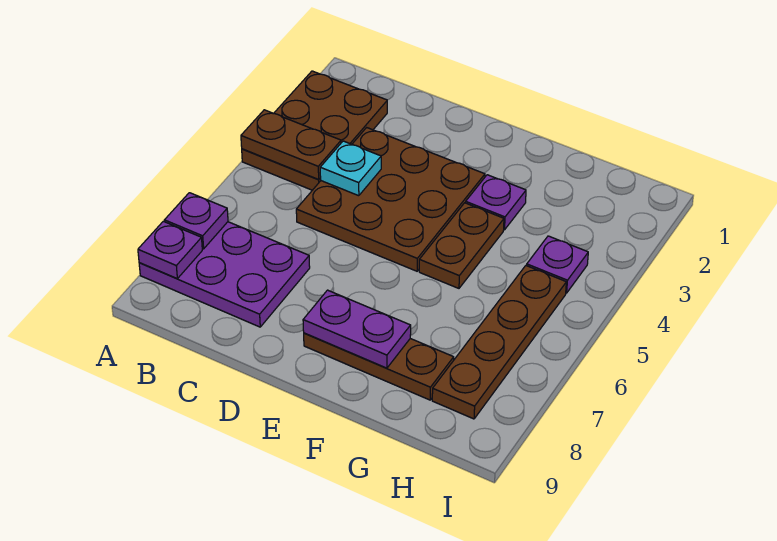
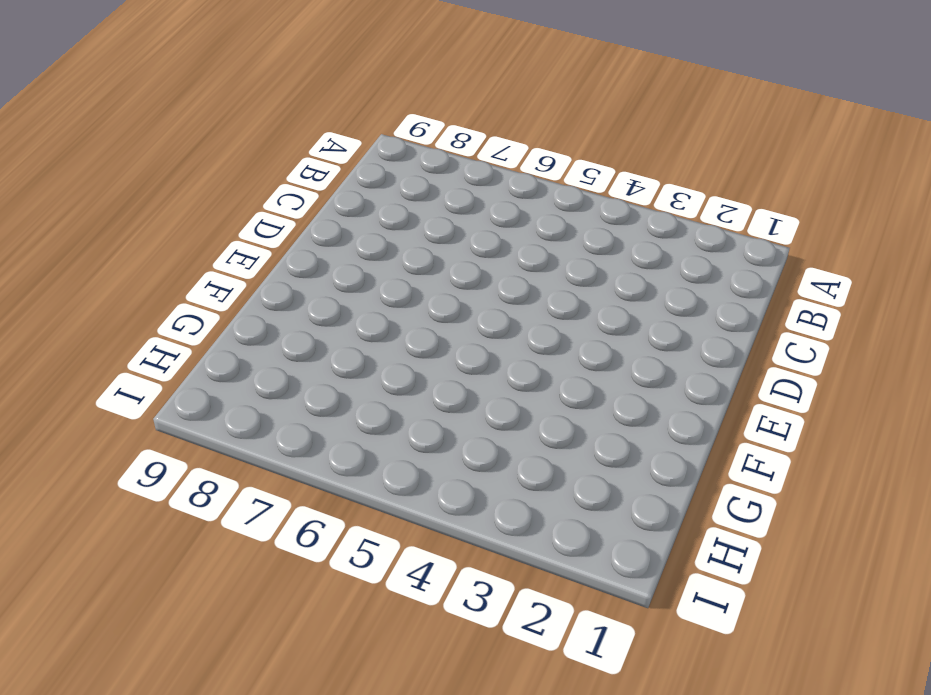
none -> brown plate A2:B4 level 1
none -> purple plate A7:C8 level 1
none -> brown plate C3:E5 level 1

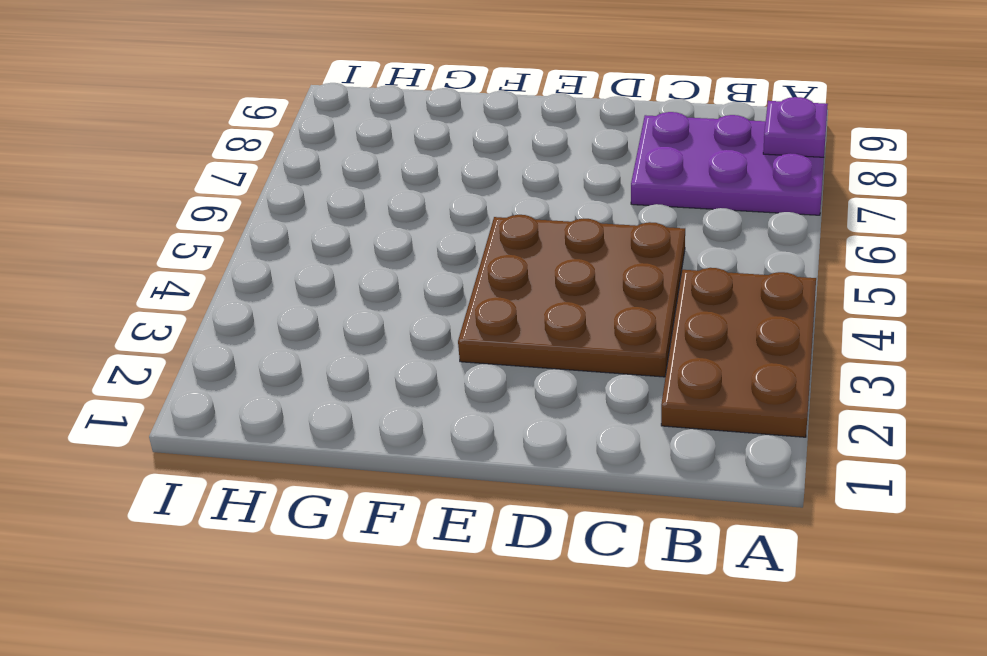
none -> brown plate E8:G8 level 1
none -> purple plate F3 level 1
none -> brown plate F4:F5 level 1

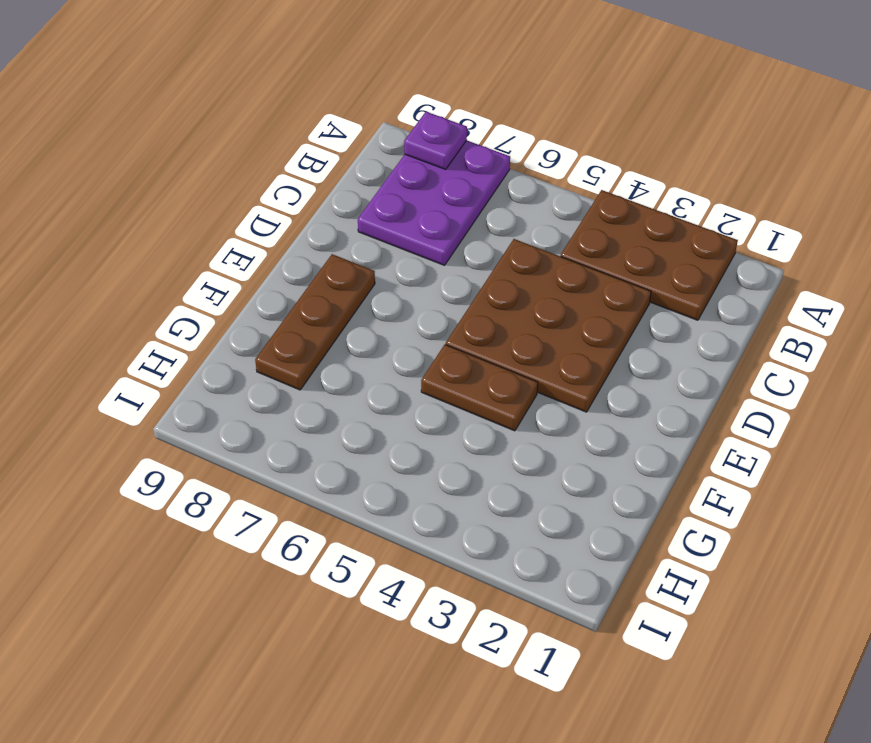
none -> purple plate F3 level 1
none -> purple plate H4 level 1
none -> brown plate H5:H8 level 1

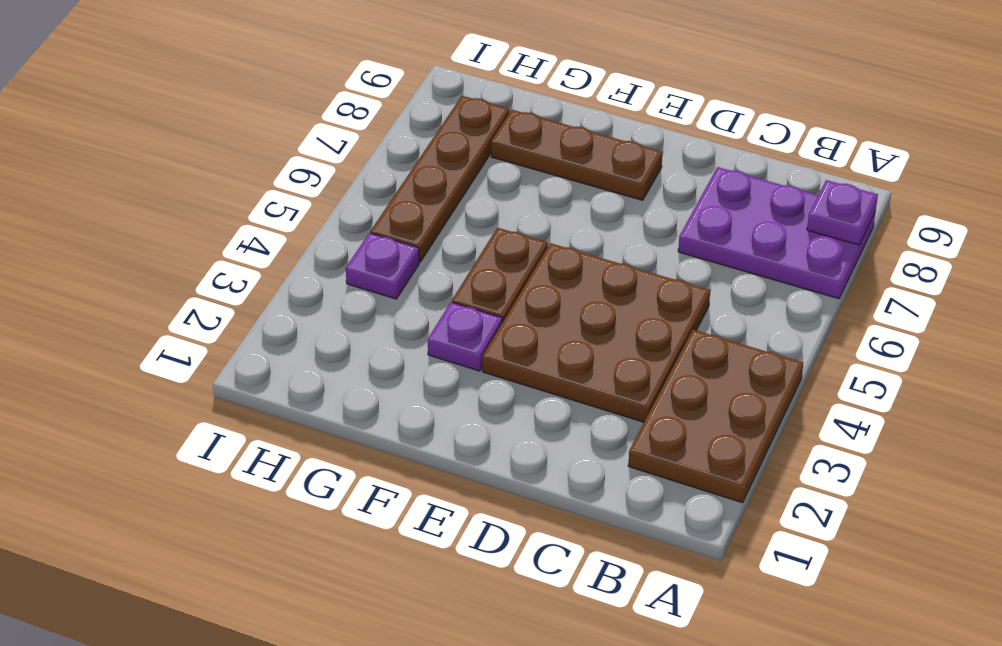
none -> brown plate A4:B4 level 2
none -> purple plate A7 level 2
none -> cyan plate C4 level 2

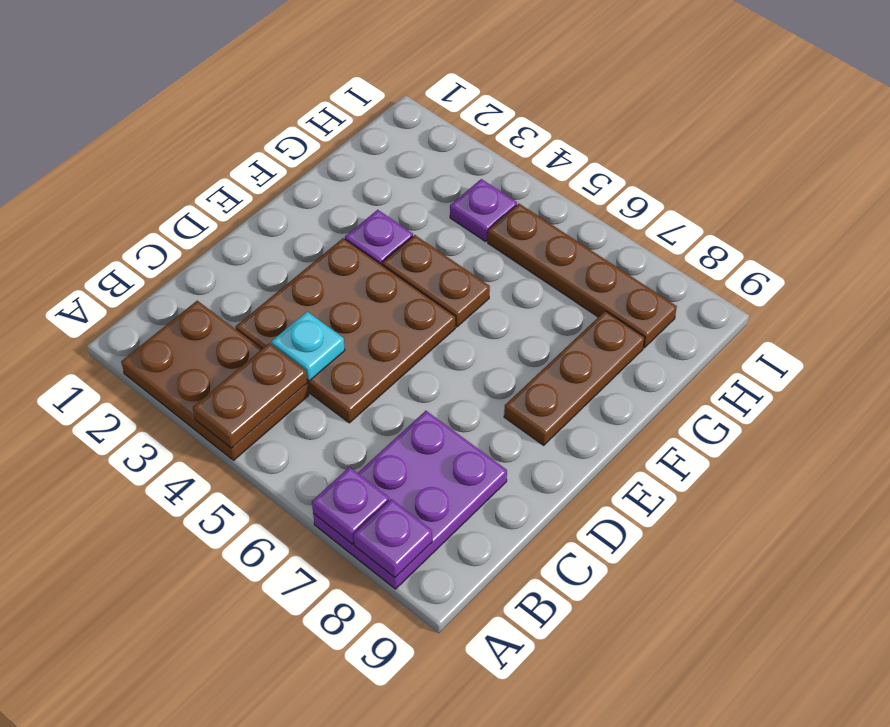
none -> purple plate E8:F8 level 2

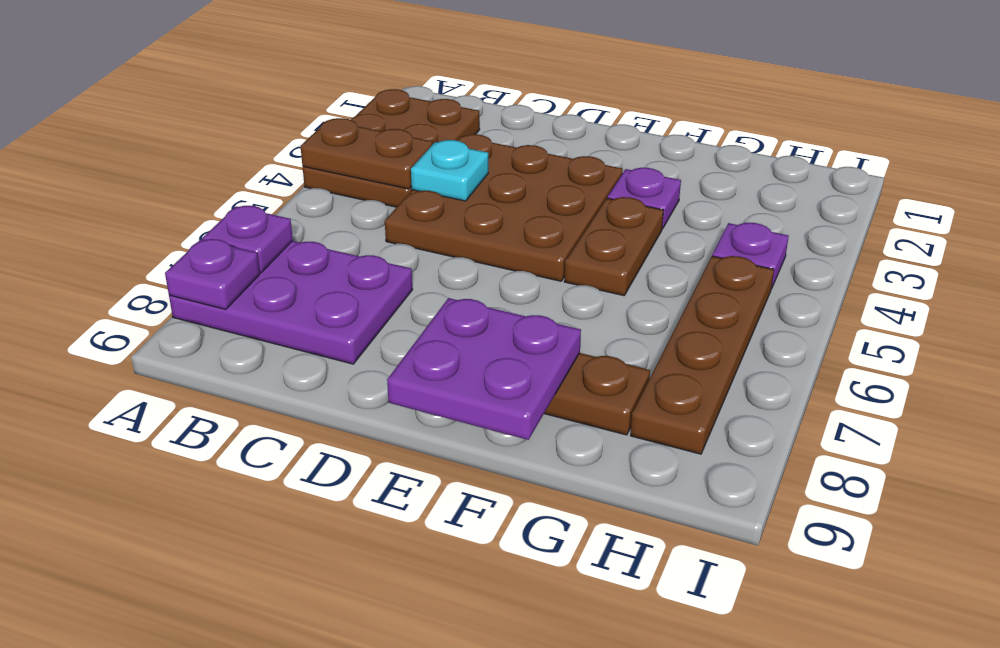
purple plate E8:F9 level 2 -> purple plate E8:F8 level 2

